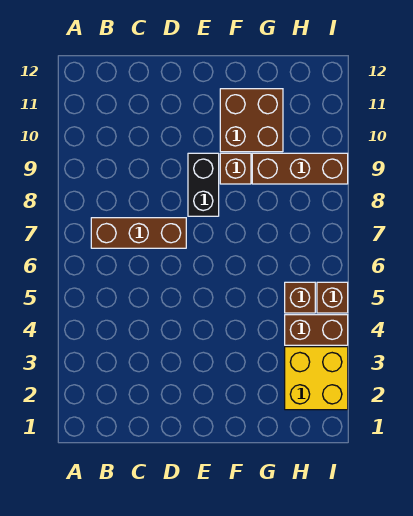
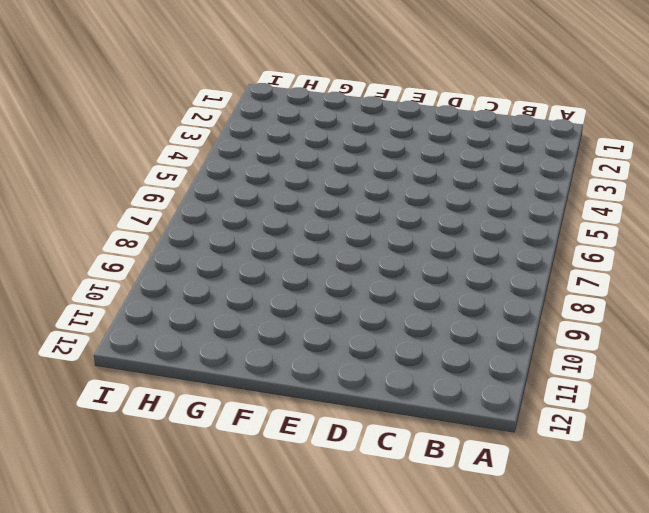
none -> brown brick B7:D7 level 1
none -> black brick E8:E9 level 1

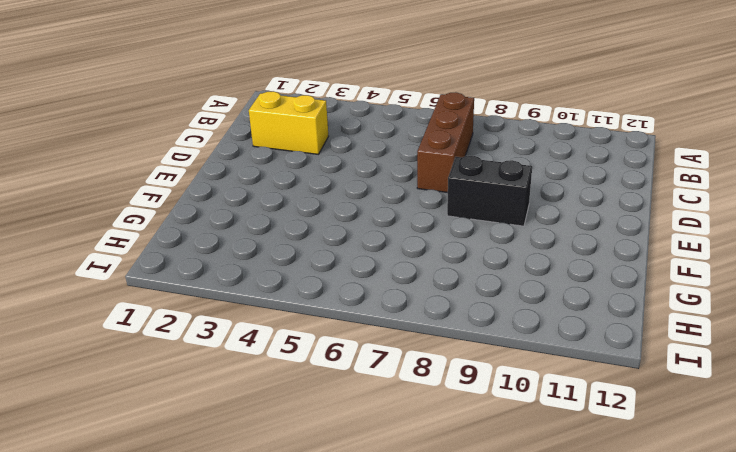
yellow brick C2:C3 level 1 -> none
none -> brown brick F9 level 1
none -> brown brick F10:G11 level 1

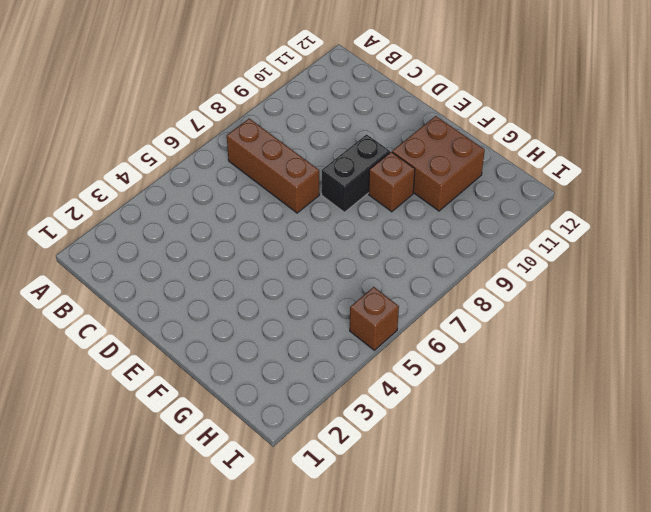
none -> brown brick G9:I9 level 1
none -> yellow brick H2:I3 level 1

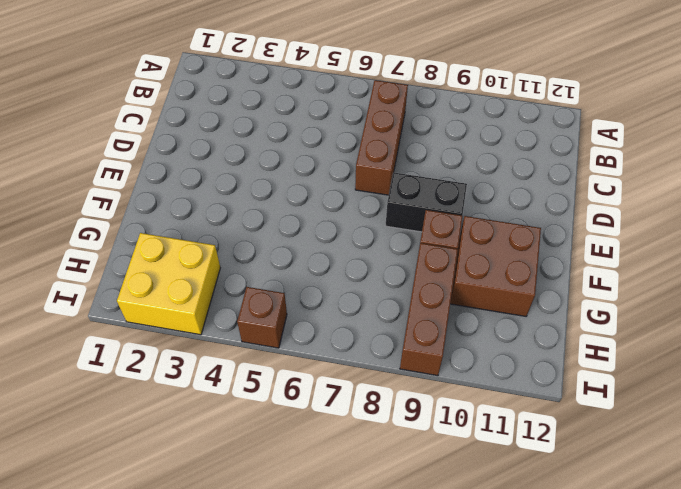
none -> brown brick H4:I4 level 1
none -> brown brick H5 level 1

